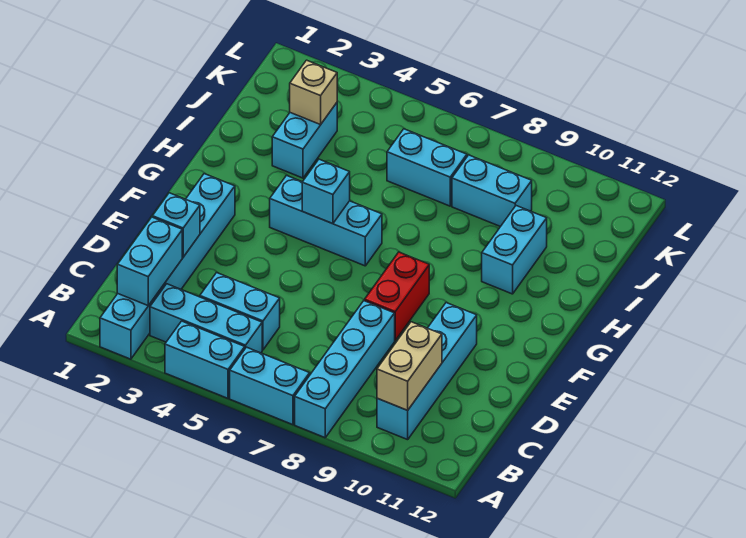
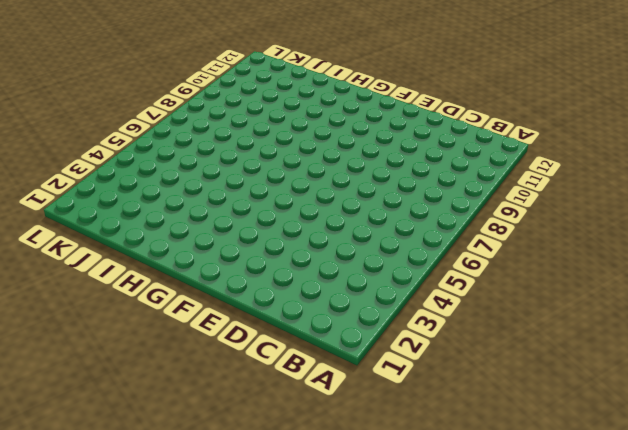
none -> cyan brick A2:F2 level 1
none -> cyan brick A4:A5 level 1
none -> cyan brick A6:A7 level 1

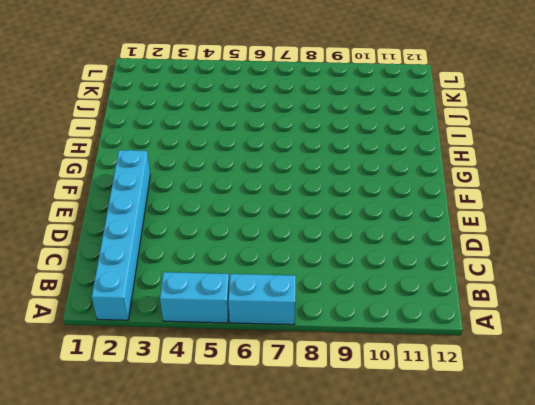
none -> cyan brick A8:D8 level 1
none -> cyan brick B3:B5 level 1
none -> cyan brick B10:E10 level 1

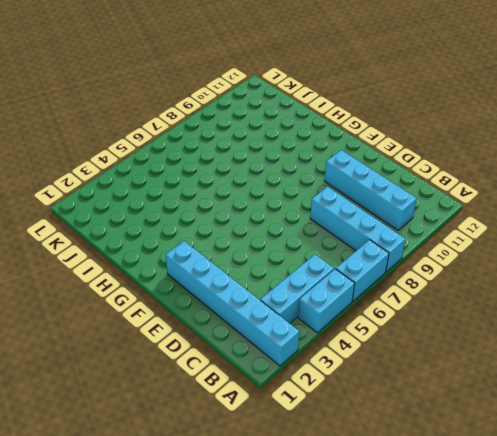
none -> cyan brick C4:C5 level 1
none -> red brick E8:F8 level 1
none -> cyan brick G4:G6 level 1

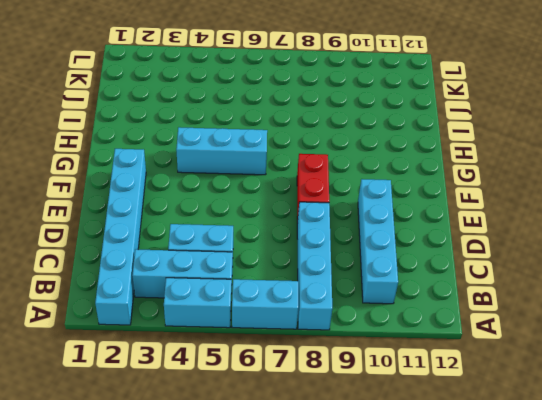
none -> cyan brick H10:I10 level 1
none -> cyan brick I3:J3 level 1
none -> cyan brick J6:J7 level 1

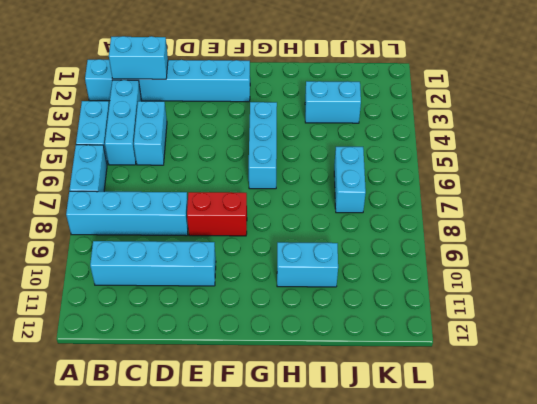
none -> cyan brick J8:J9 level 1
none -> tan brick B10:C10 level 2
none -> cyan brick D2 level 2

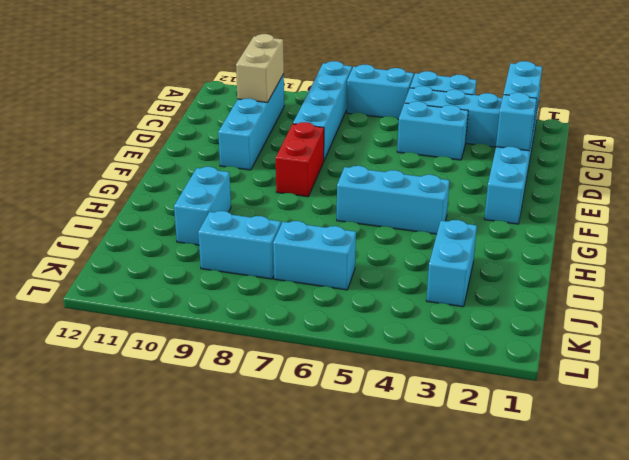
none -> cyan brick G5 level 2
none -> tan brick J3 level 2

